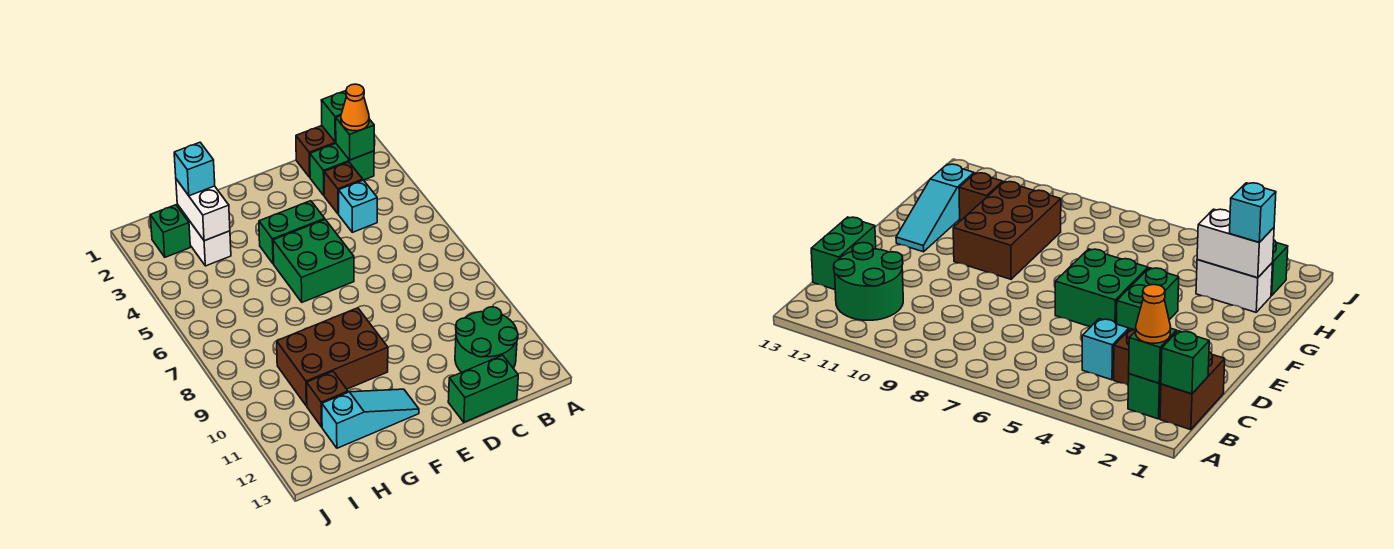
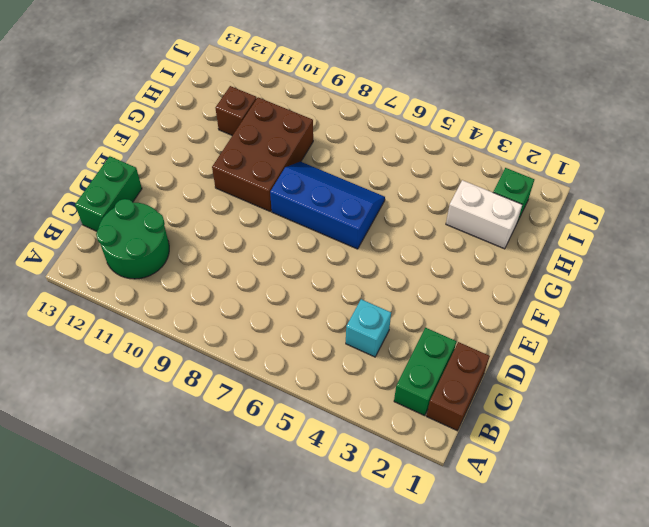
blue slope F6:G8 level 1 top F -> green brick E5:F6 level 1
none -> brown brick C3 level 1
none -> green brick E4:F4 level 1
none -> cyan slope F12:H12 level 1 top H

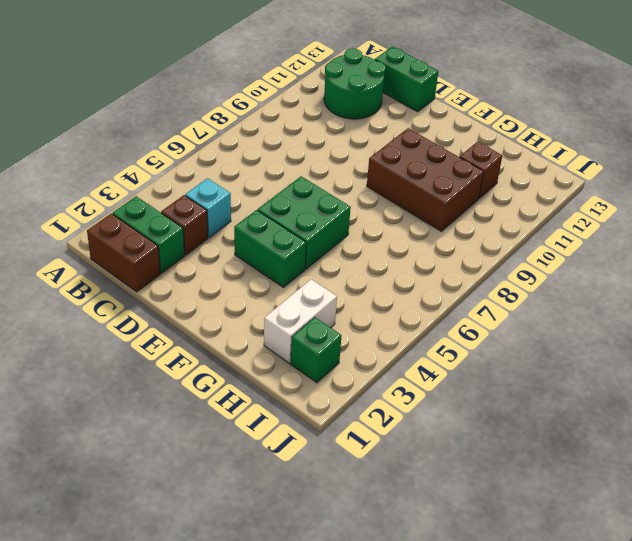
none -> cyan slope F12:H12 level 1 top H
none -> green brick B1 level 2
none -> green brick B2 level 2

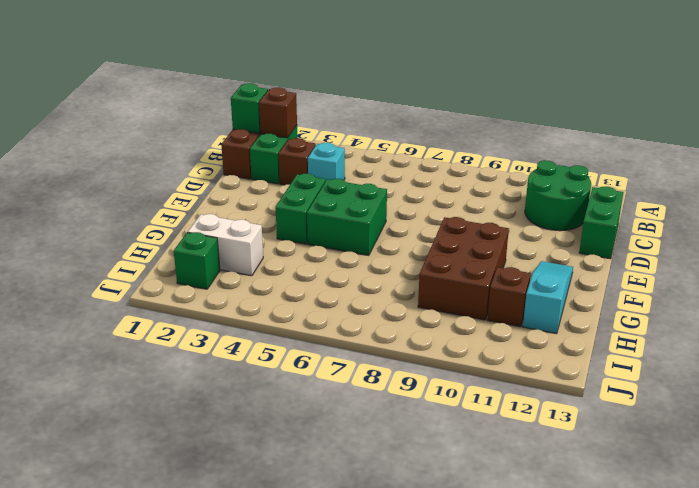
brown brick B2 level 2 -> green brick B2 level 2
none -> white brick H2:H3 level 2
none -> orange cone B2 level 3
none -> cyan brick H2 level 3

